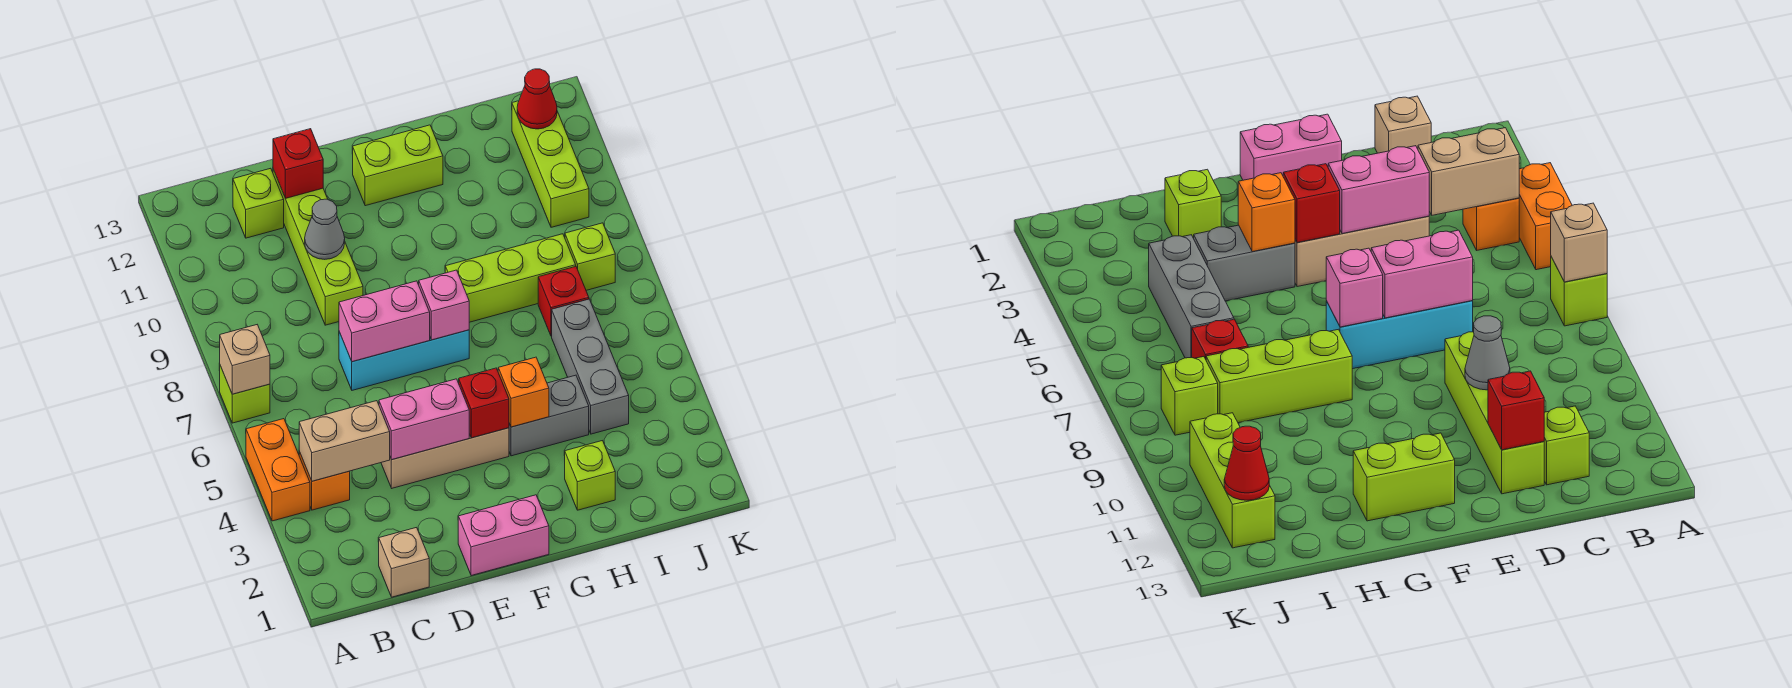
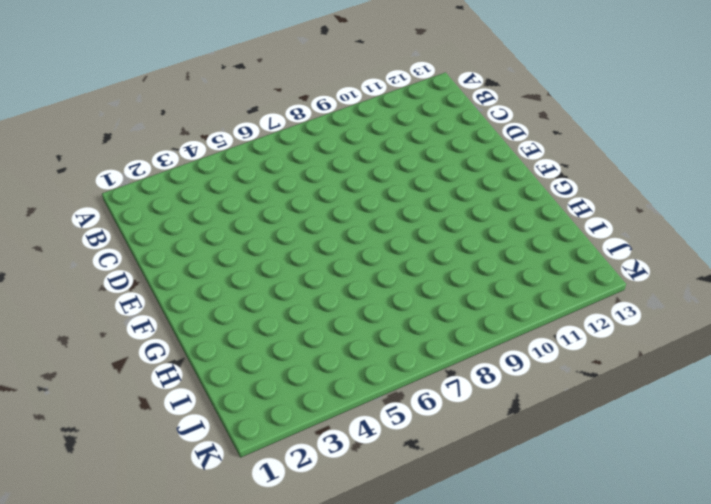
none -> orange brick A4:A5 level 1
none -> lime brick A7 level 1
none -> orange brick B4 level 1

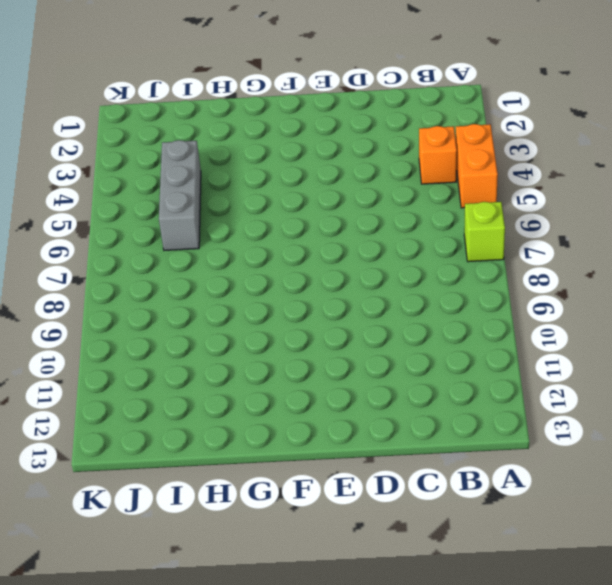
none -> tan brick C1 level 1
none -> lime brick C12 level 1
none -> tan brick D4:F4 level 1

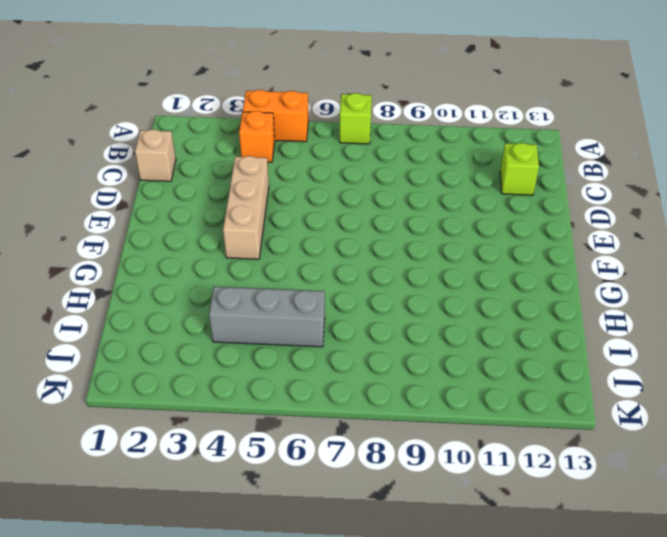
none -> cyan brick D7:F7 level 1
none -> lime brick D9:D12 level 1
none -> pink brick E1:F1 level 1

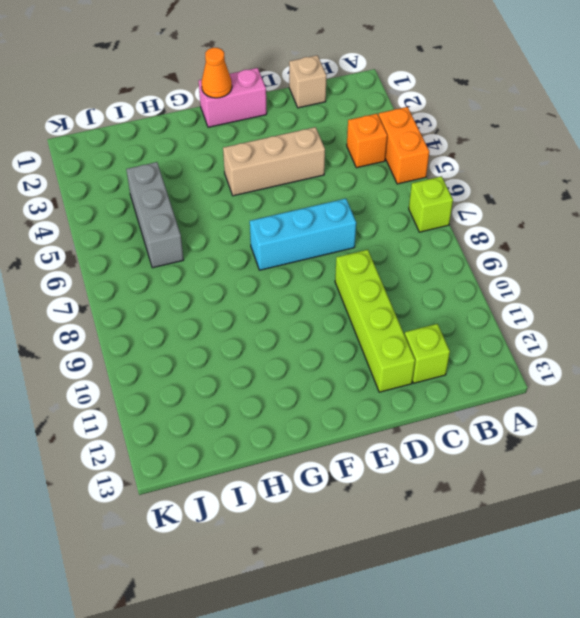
orange cone F1 level 2 -> none
none -> lime brick F12:G12 level 1
none -> grey brick G4:H4 level 1
none -> lime brick G8:I8 level 1

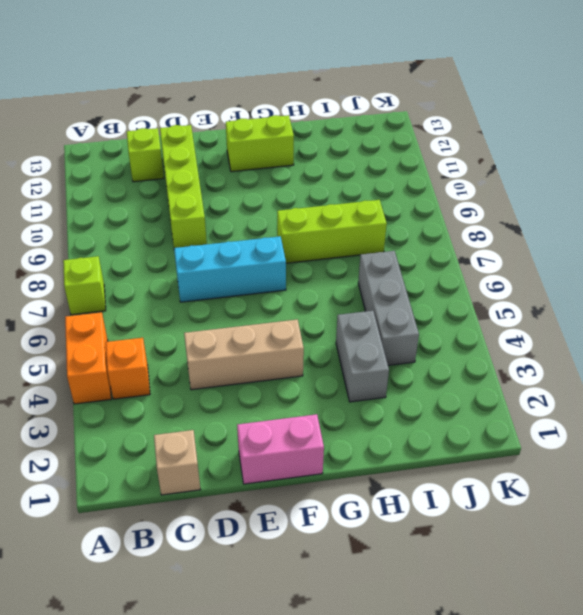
grey brick H3:H4 level 1 -> grey brick G4:H4 level 1
none -> lime brick H2 level 1
none -> red brick I7 level 1
none -> lime brick J8 level 1

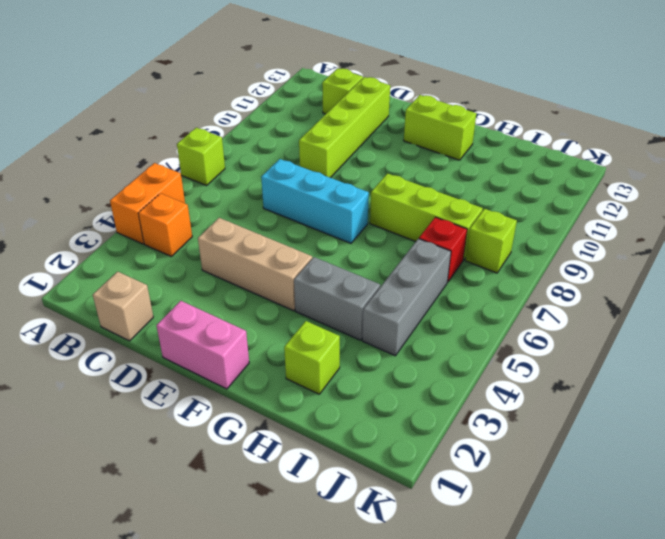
none -> lime brick J10:J12 level 1
none -> tan brick A7 level 2
none -> tan brick B4:C4 level 2

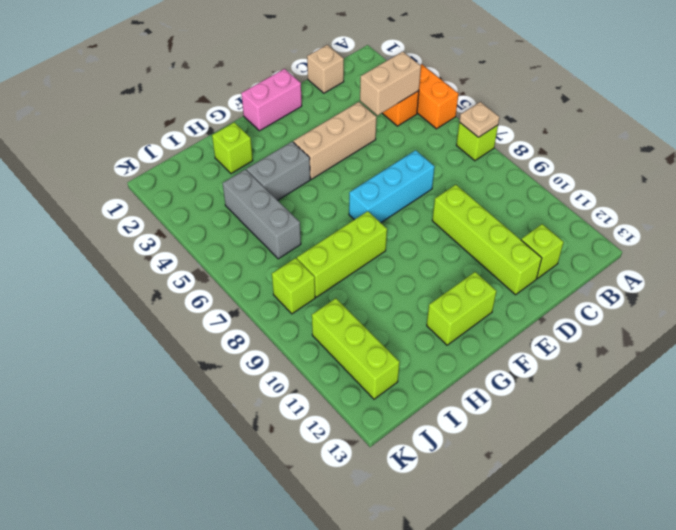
tan plate A7 level 2 -> tan brick A7 level 2
none -> red brick I7 level 1
none -> pink brick D4:E4 level 2
none -> pink brick D7:E7 level 2

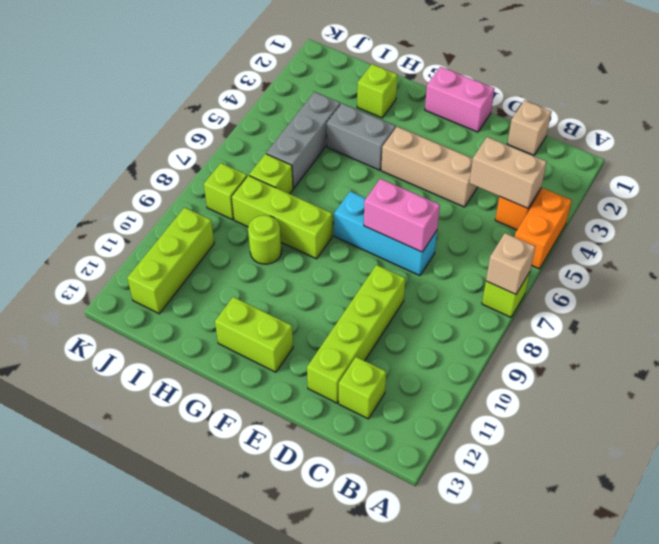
lime round brick H9 level 1 -> none
lime brick I7 level 1 -> red brick I7 level 1
none -> pink brick D4:E4 level 2
none -> grey cone D10 level 2
none -> red brick D12 level 2

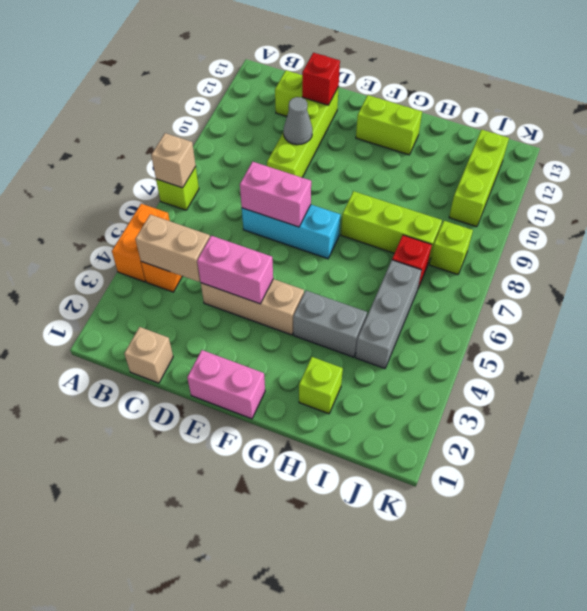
none -> red brick F4 level 2
none -> pink brick F7 level 2
none -> orange brick G4 level 2

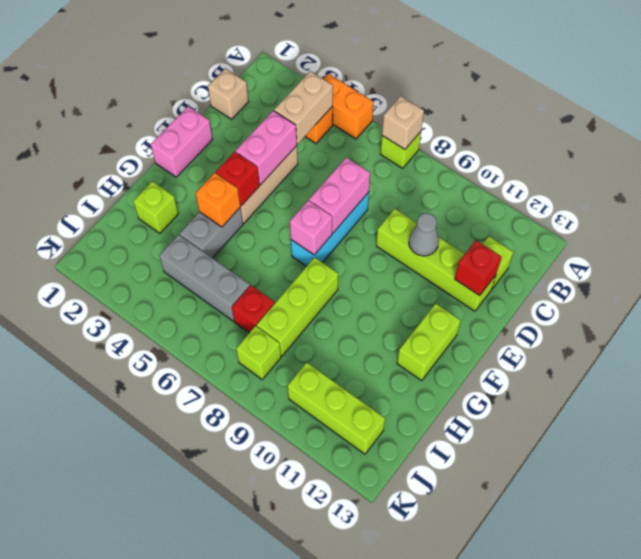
none -> red cone J12 level 2

